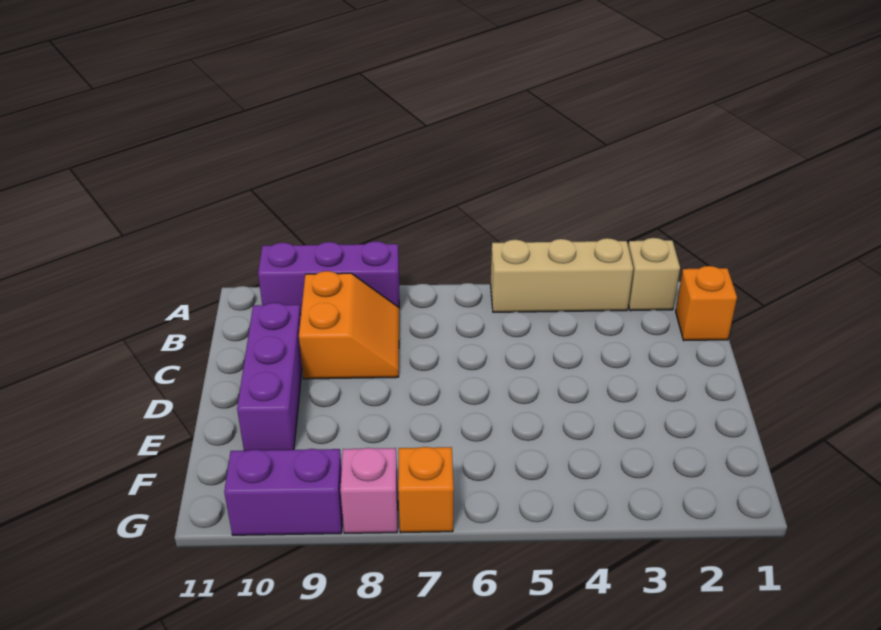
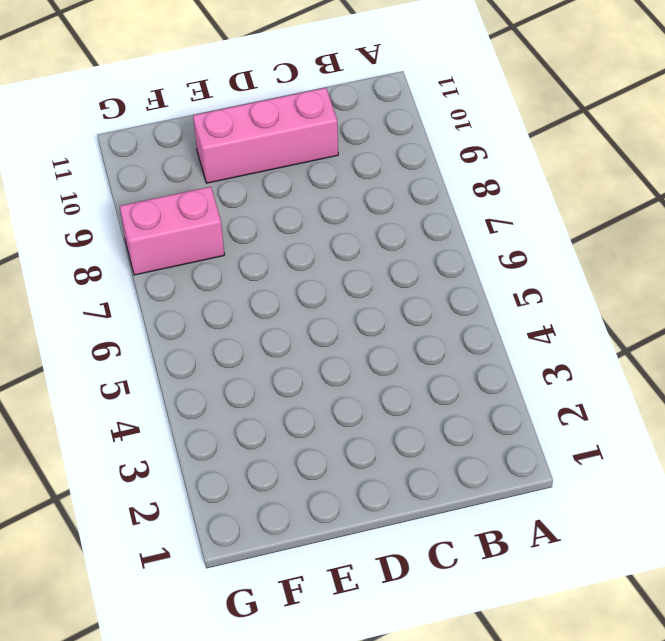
pink brick C10:E10 level 1 -> purple brick C10:E10 level 1
pink brick F8:G8 level 1 -> pink brick G8 level 1
none -> tan brick A2 level 1
none -> tan brick A3:A5 level 1

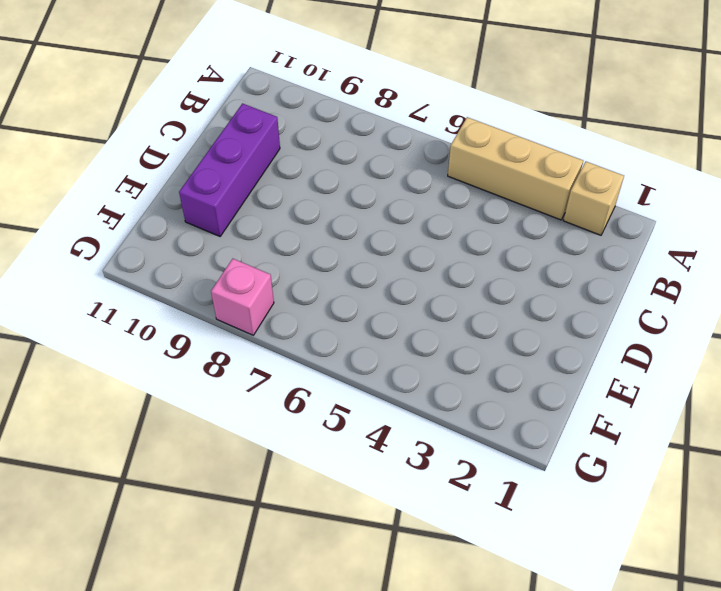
none -> purple brick A8:A10 level 1
none -> orange brick B1 level 1

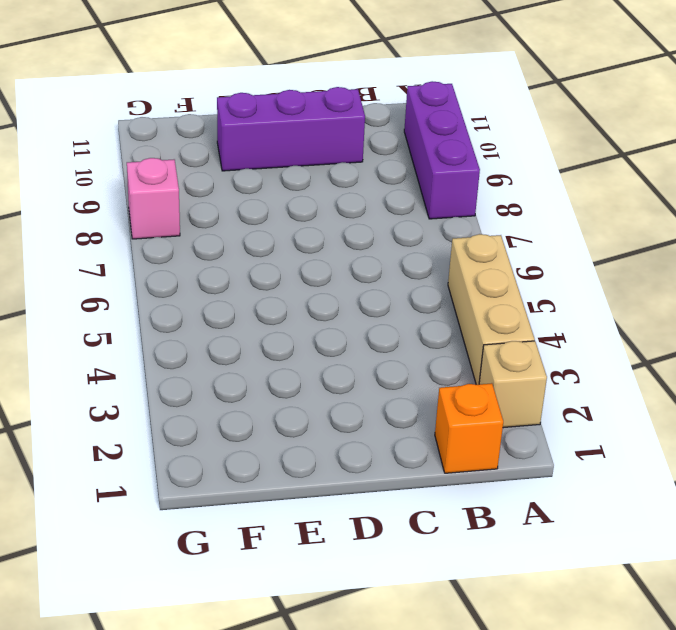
none -> orange slope B8:C9 level 1 top 9
none -> orange brick G7 level 1

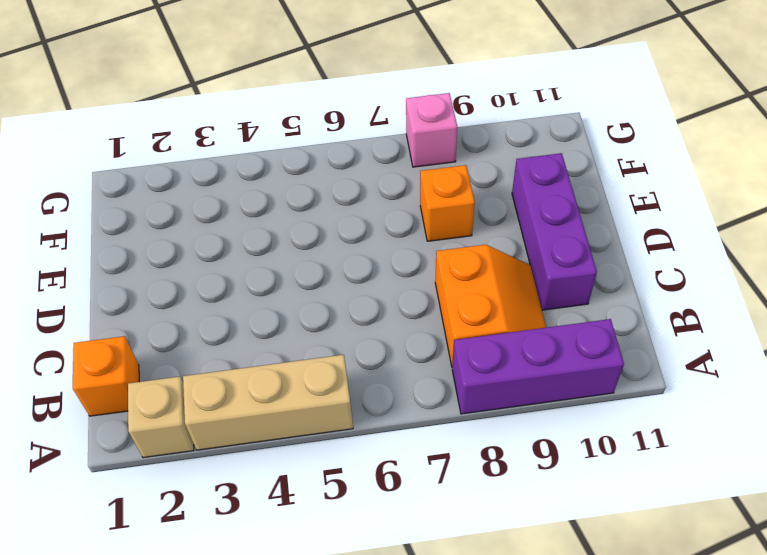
orange slope B8:C9 level 1 top 8 -> orange slope B8:C9 level 1 top 9
orange brick E8 level 1 -> orange brick G7 level 1
none -> purple brick G9:G10 level 1

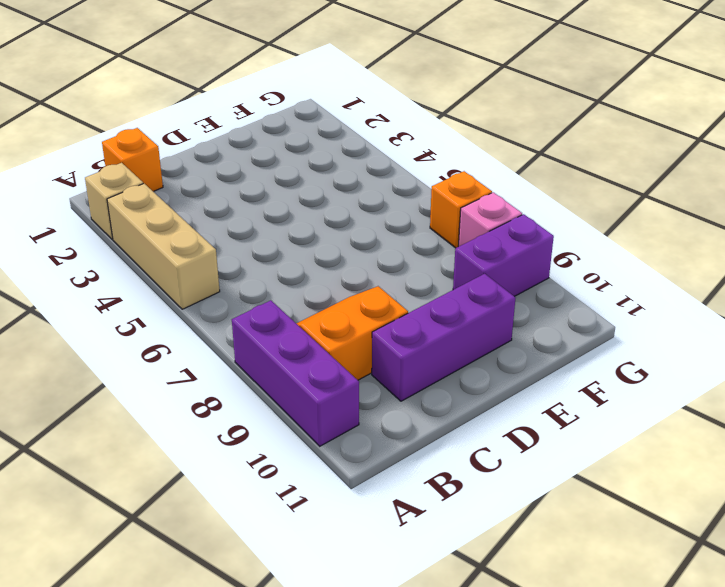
purple brick F9:G9 level 1 -> purple brick G9:G10 level 1

